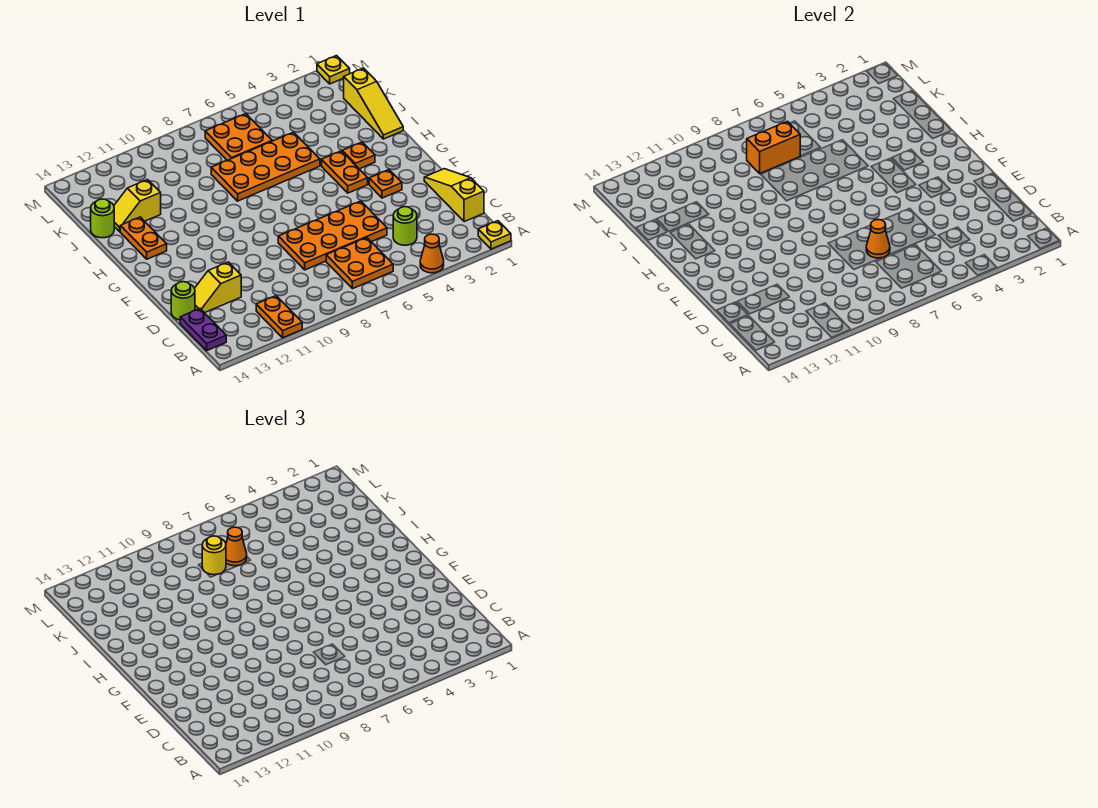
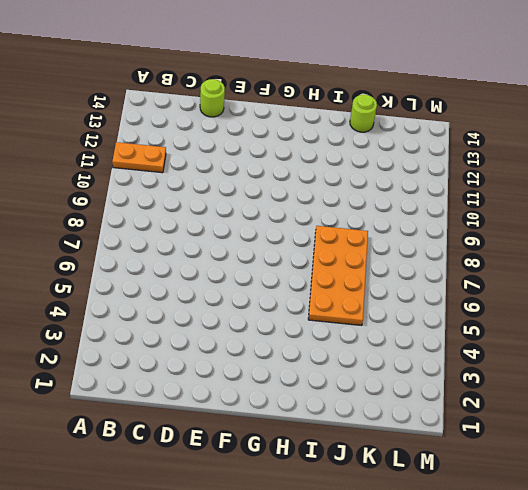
none -> yellow plate A1 level 1
none -> orange cone A4 level 1
none -> orange plate B6:C7 level 1

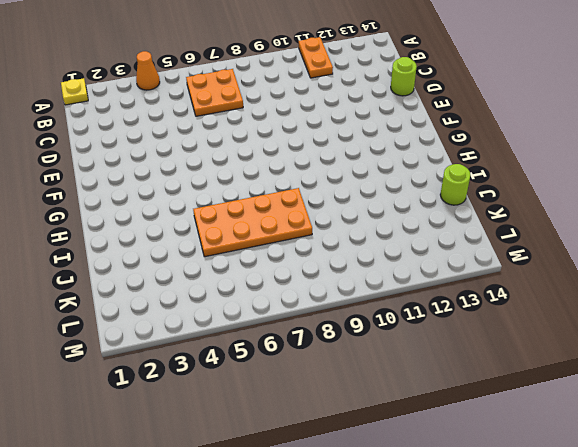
none -> purple plate B14:C14 level 1
none -> yellow slope C1:E1 level 1 top C
none -> lime round brick C4 level 1

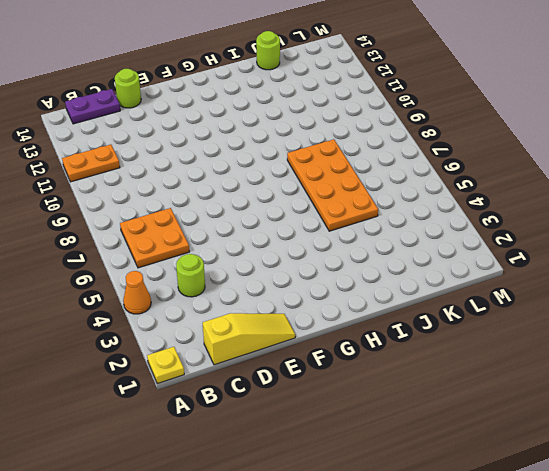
none -> orange plate D5:E8 level 1
none -> yellow slope D12:D13 level 1 top 12
none -> orange plate F3 level 1

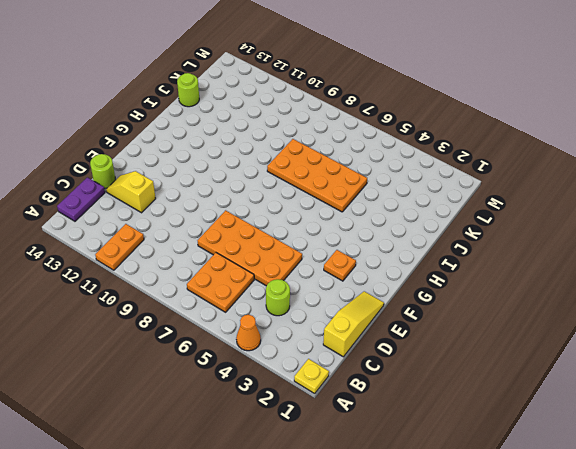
none -> orange plate G4:H4 level 1
none -> orange plate H3 level 1
none -> orange plate H13:I13 level 1

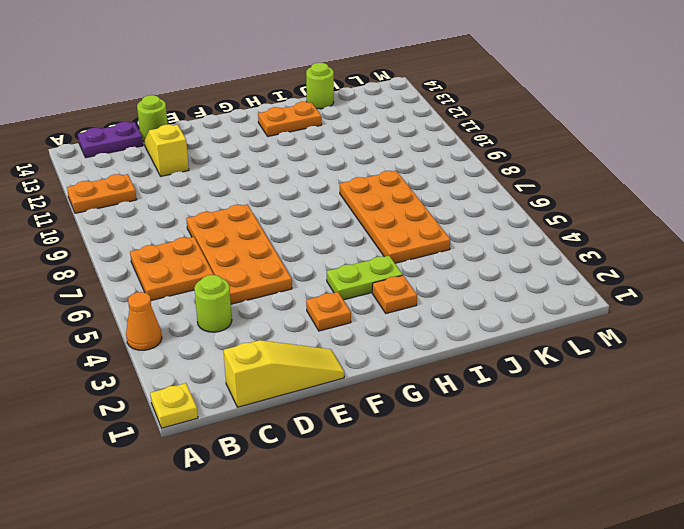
lime plate G4:H4 level 1 -> orange plate G4:H4 level 1
none -> yellow slope I1:K1 level 1 top K
none -> yellow slope J12:J13 level 1 top 12
none -> orange plate K6:L7 level 1

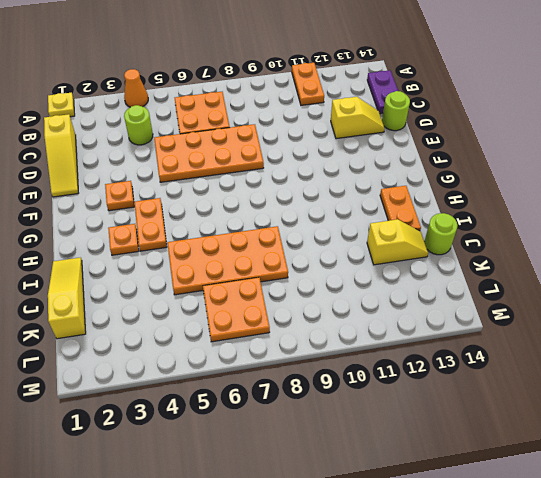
none -> yellow plate M1 level 1
none -> orange cone D7 level 2
none -> orange brick K7:K8 level 2

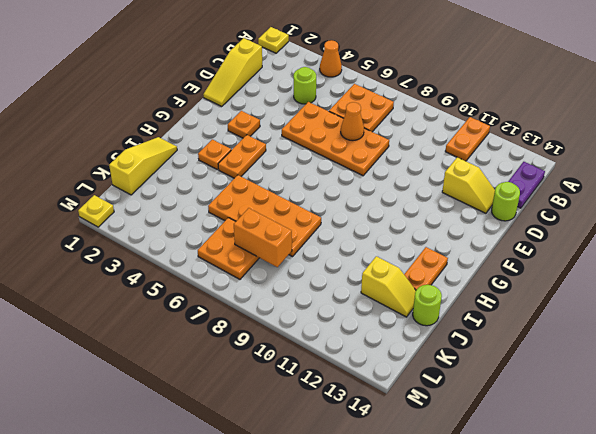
none -> orange cone K7 level 3
none -> yellow round brick K8 level 3

